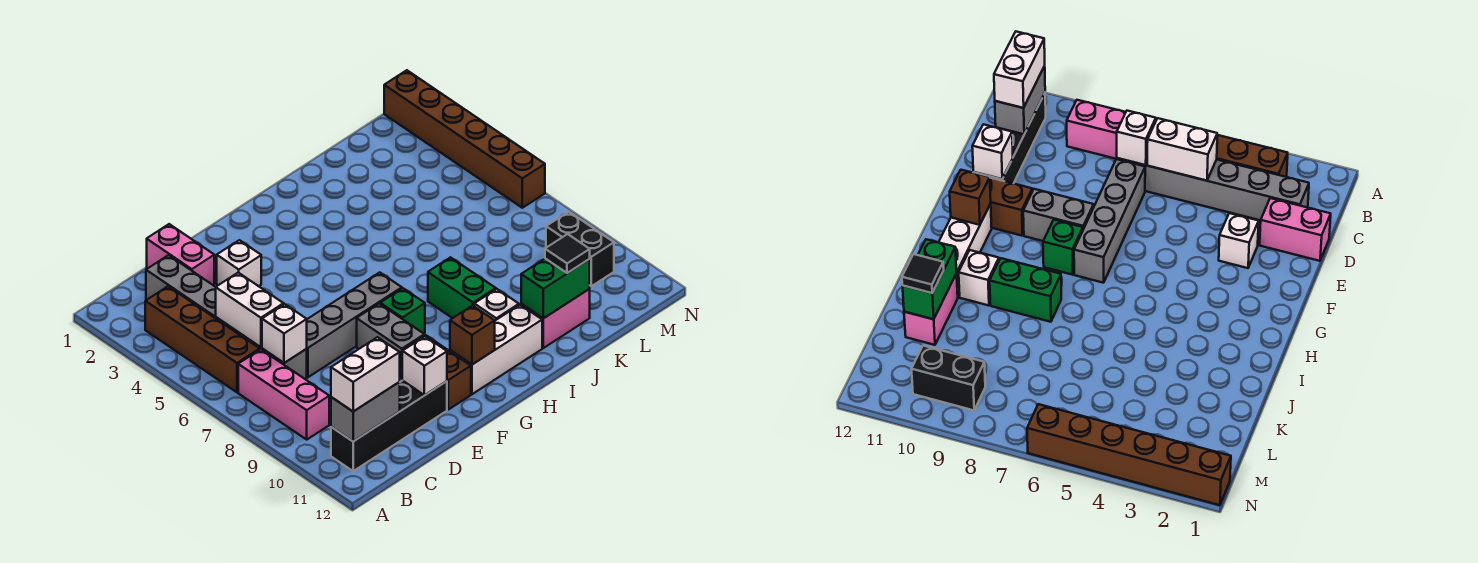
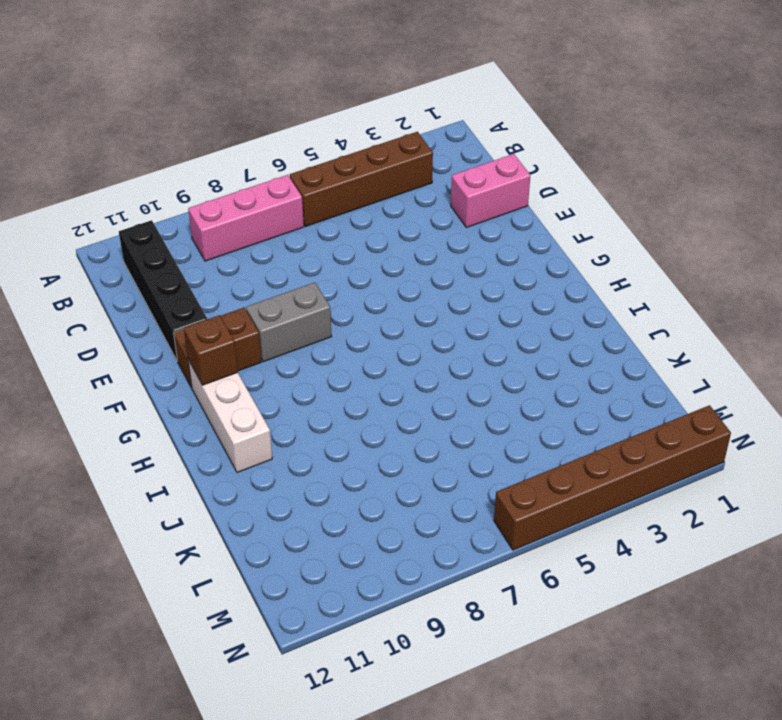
none -> grey brick C2:C7 level 1
none -> grey brick D7:G7 level 1
none -> white brick E3 level 1

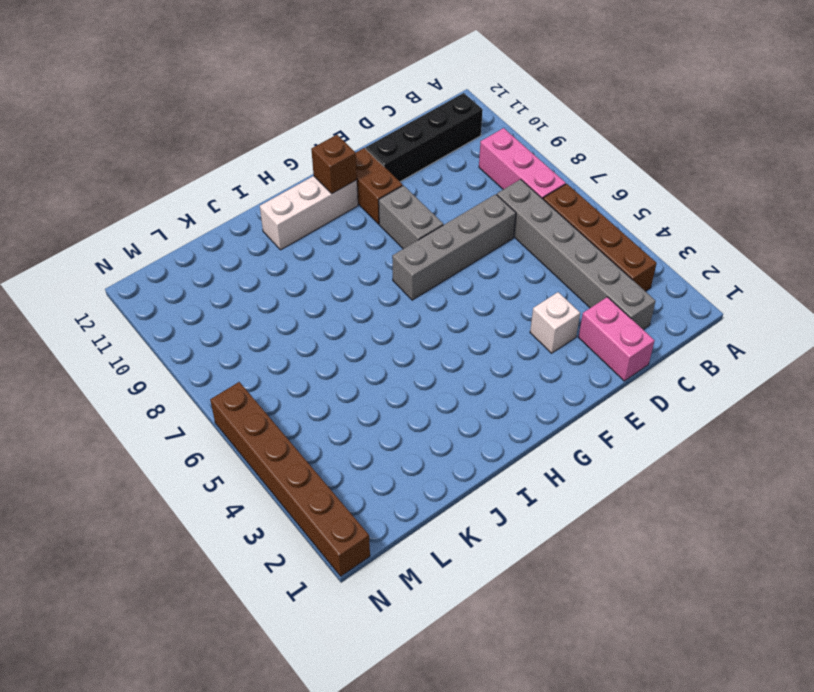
none -> green brick G8 level 1
none -> green brick I8:I9 level 1
none -> white brick I10 level 1

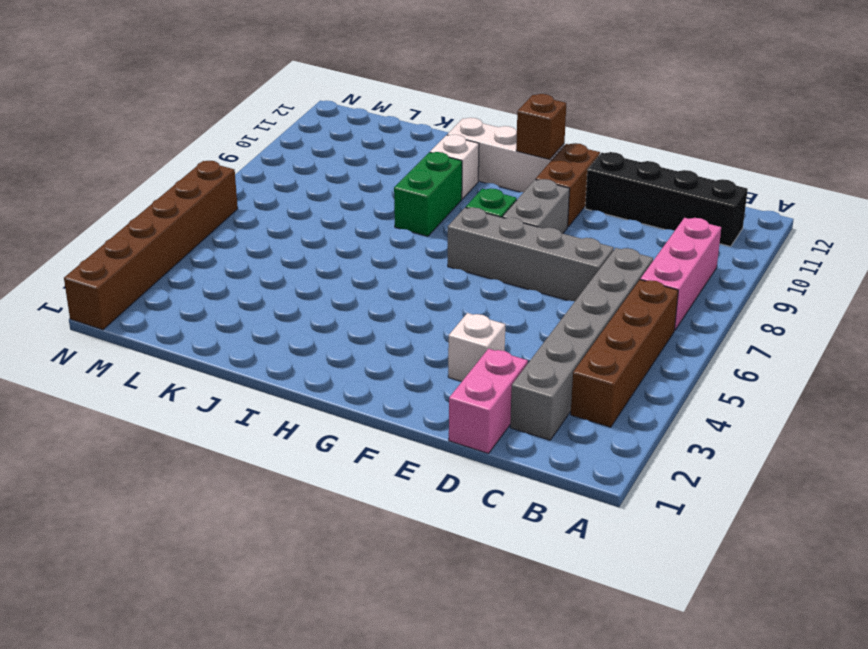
none -> pink brick J11:K11 level 1
none -> black brick M9:M10 level 1
none -> grey brick B11:C11 level 2

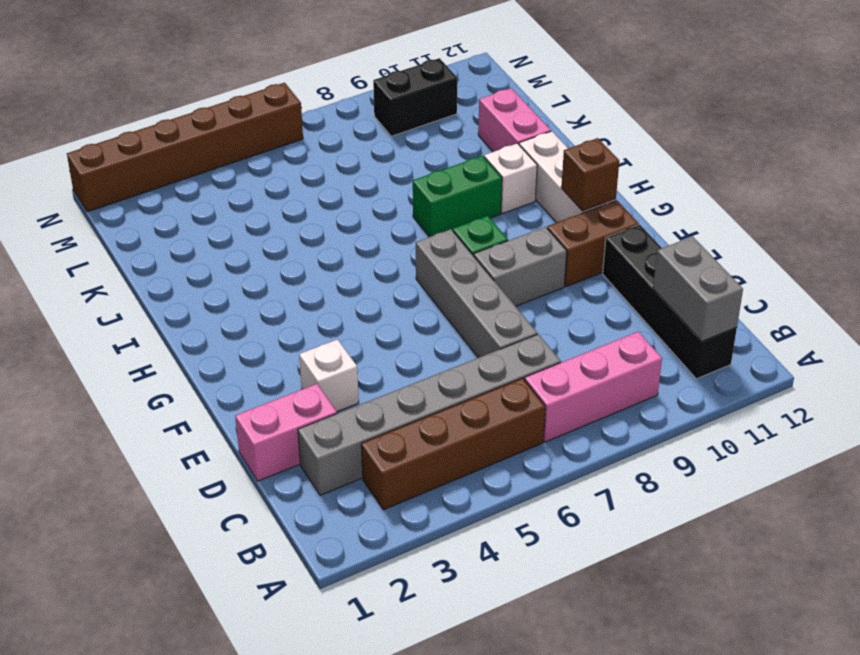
none -> white brick C5:C6 level 2
none -> white brick C7 level 2
none -> white brick E11 level 2

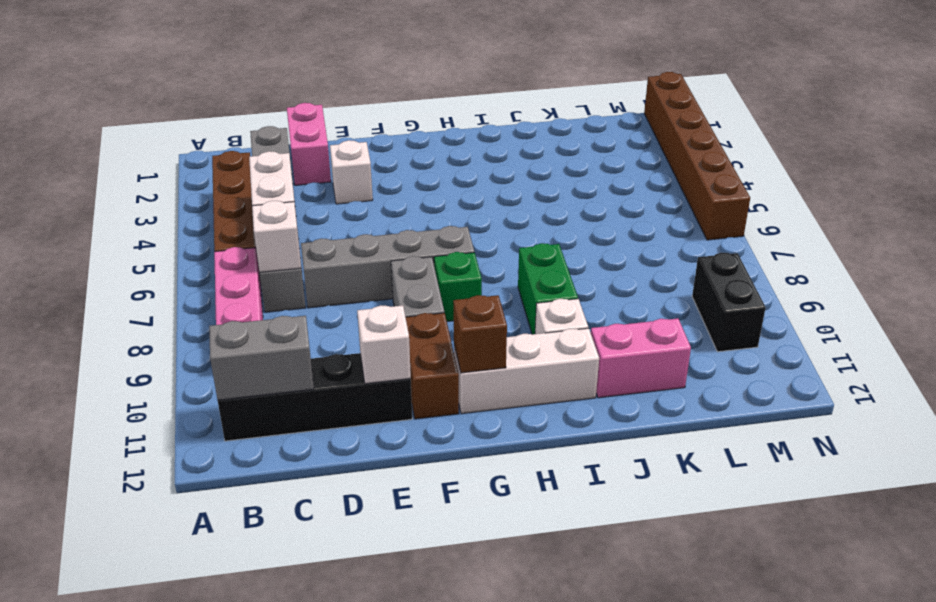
none -> green brick J11:K11 level 2
none -> white brick B11:C11 level 3
none -> black tile K11 level 3

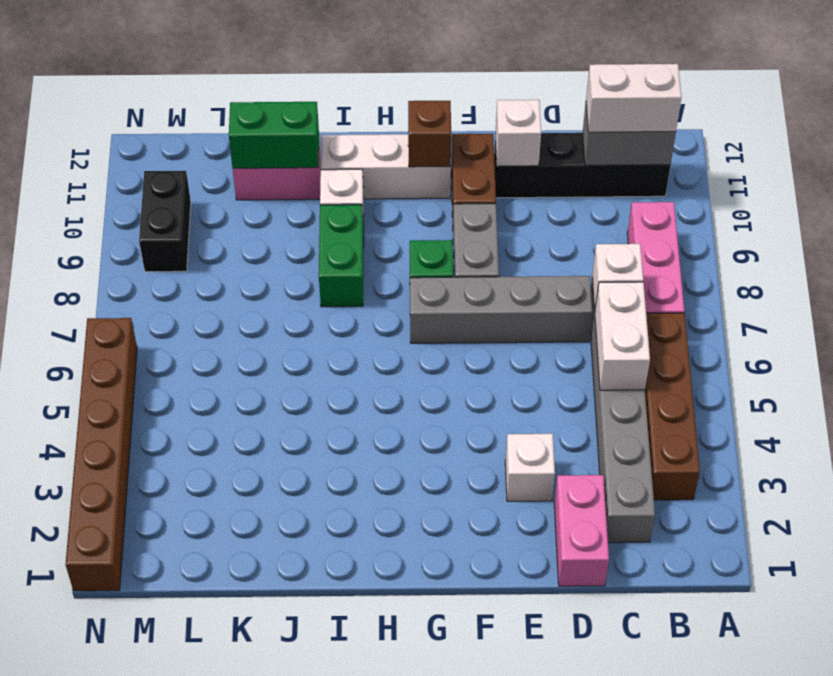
none -> black tile K11 level 3

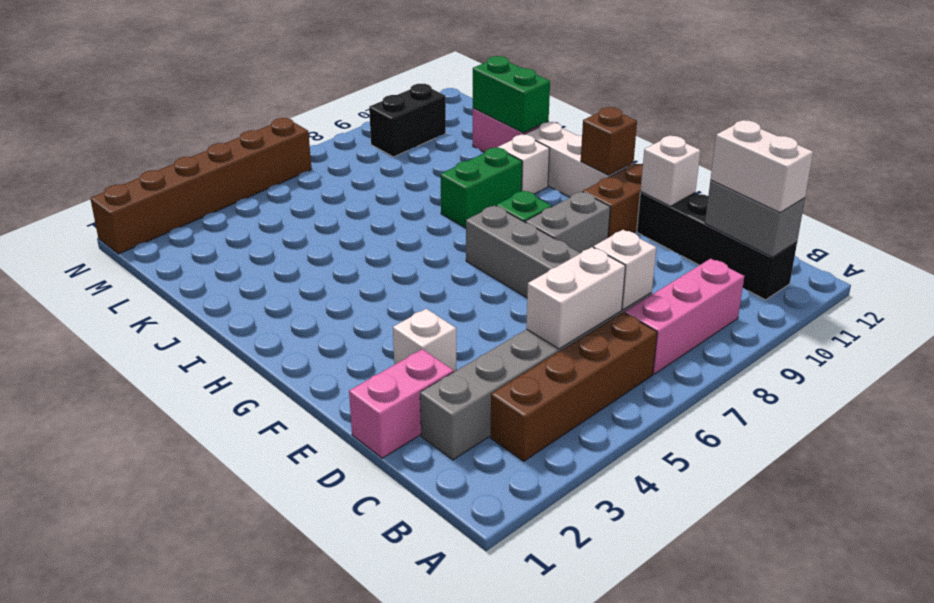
none -> black tile K11 level 3

